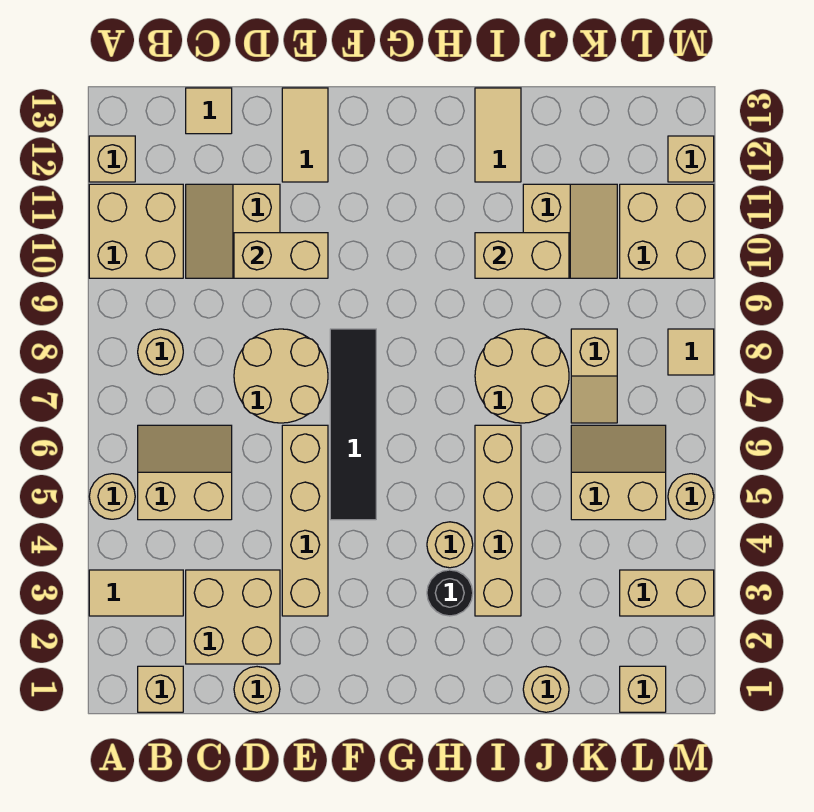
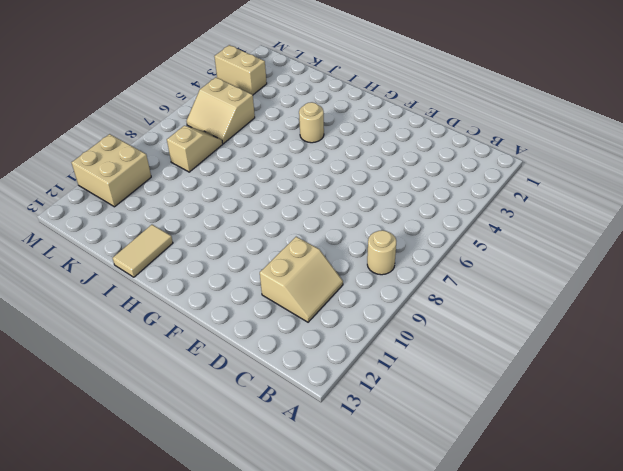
none -> tan tile A3:B3 level 1
none -> tan round brick A5 level 1
none -> tan brick A10:B11 level 1
none -> tan brick A12 level 1

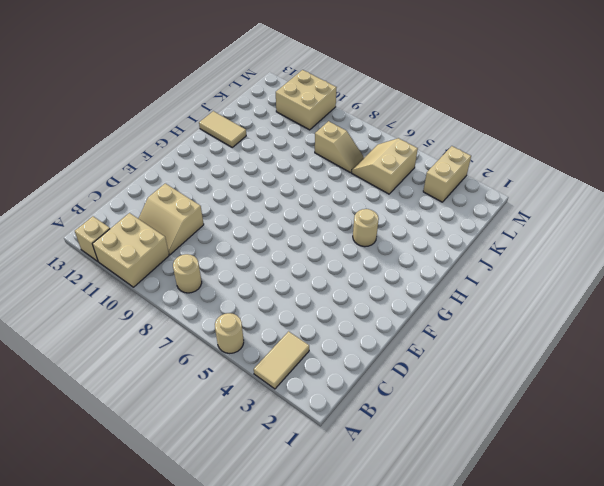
none -> tan brick B1 level 1
none -> tan slope B5:C6 level 1 top 5
none -> tan brick C2:D3 level 1
none -> tan tile C13 level 1

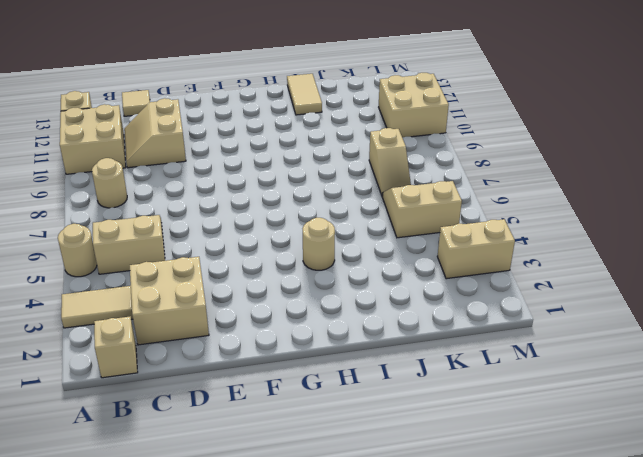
none -> tan round brick D1 level 1
none -> tan round brick D7:E8 level 1
none -> tan brick E3:E6 level 1
none -> tan tile E12:E13 level 1

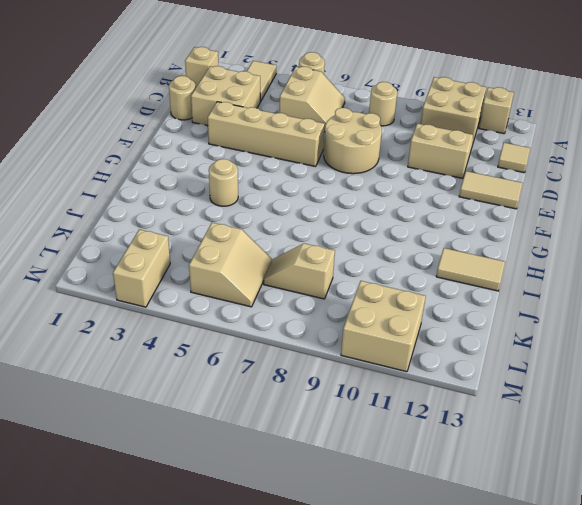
none -> black tile F5:F8 level 1
none -> black round brick H3 level 1
none -> tan brick I3:I6 level 1
none -> tan round brick I7:J8 level 1

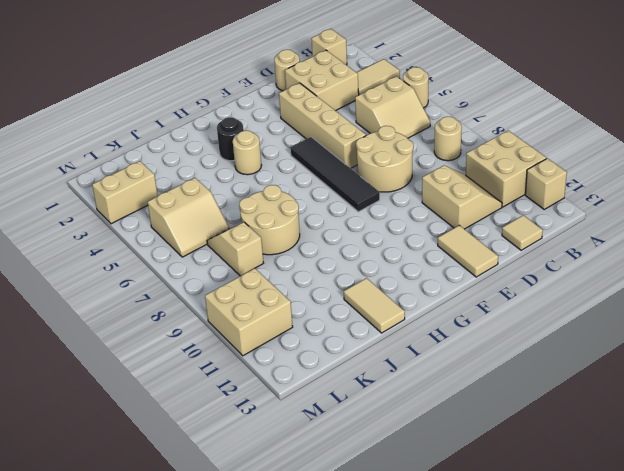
none -> tan brick I3:I6 level 1
none -> tan round brick J1 level 1
none -> tan slope J10:K11 level 1 top J
none -> tan brick L1 level 1

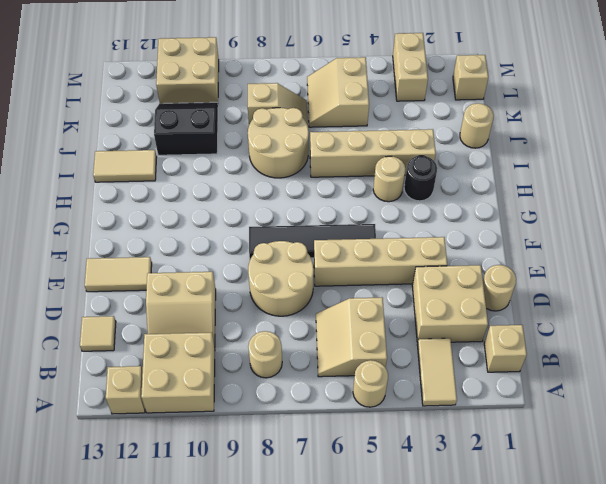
black slope J10:K11 level 1 top J -> tan slope J10:K11 level 1 top J
none -> tan round brick M5 level 1
none -> tan tile M8 level 1
none -> tan brick M12 level 1
none -> tan brick D10:E10 level 2

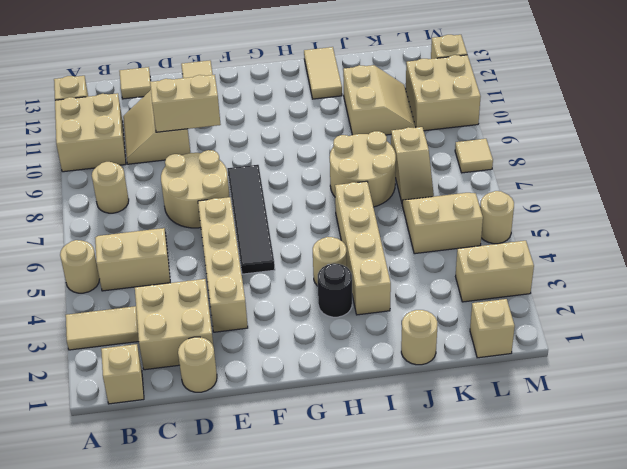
none -> tan brick I10:J10 level 2

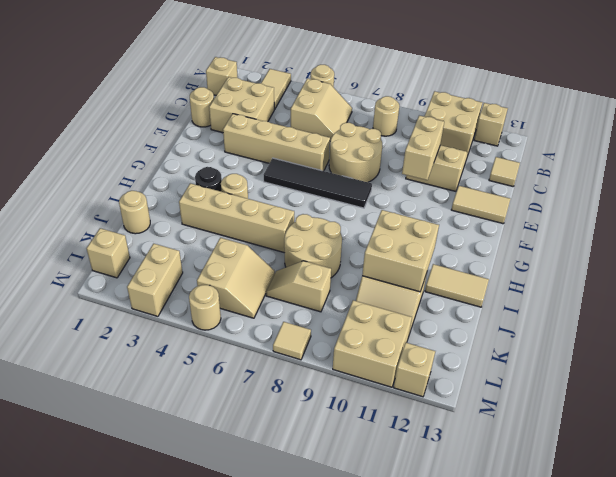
tan brick I10:J11 level 2 -> tan brick I10:J10 level 2

